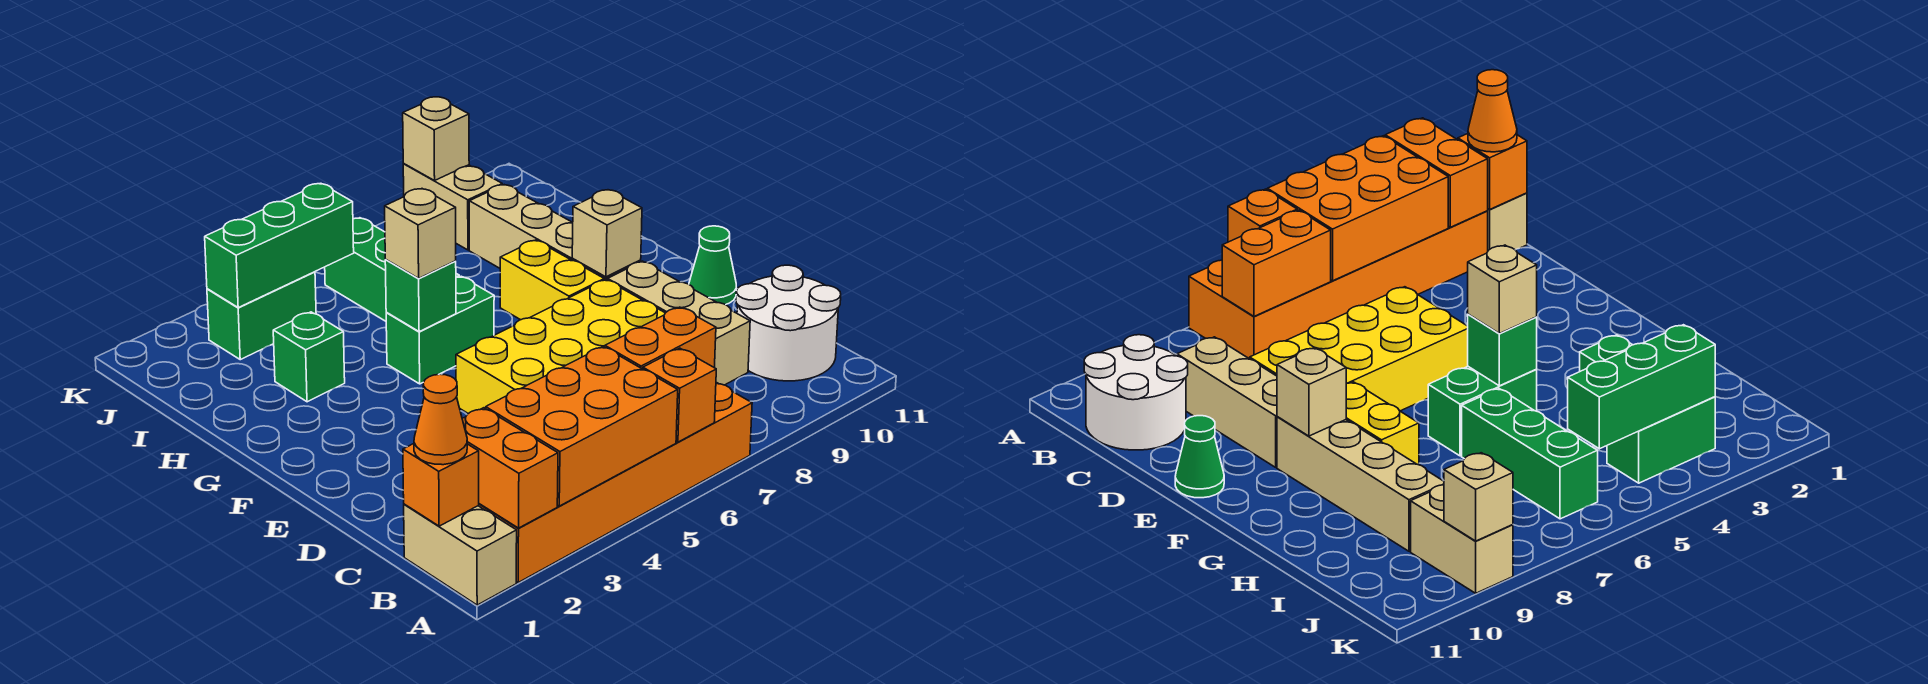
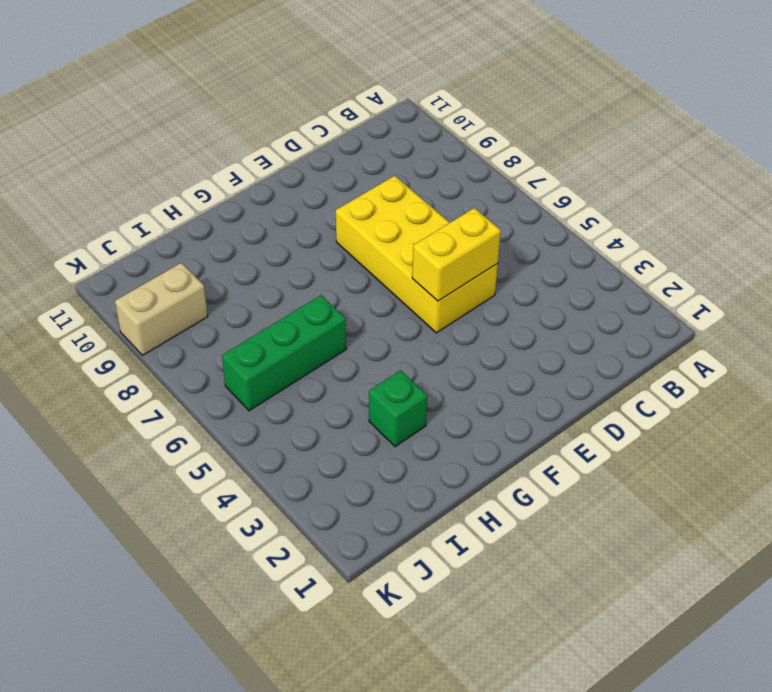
yellow brick D5:E5 level 2 -> yellow brick F8:G8 level 1
none -> tan brick A1:B1 level 1
none -> orange brick A2:B7 level 1
none -> white round brick B10:C11 level 1

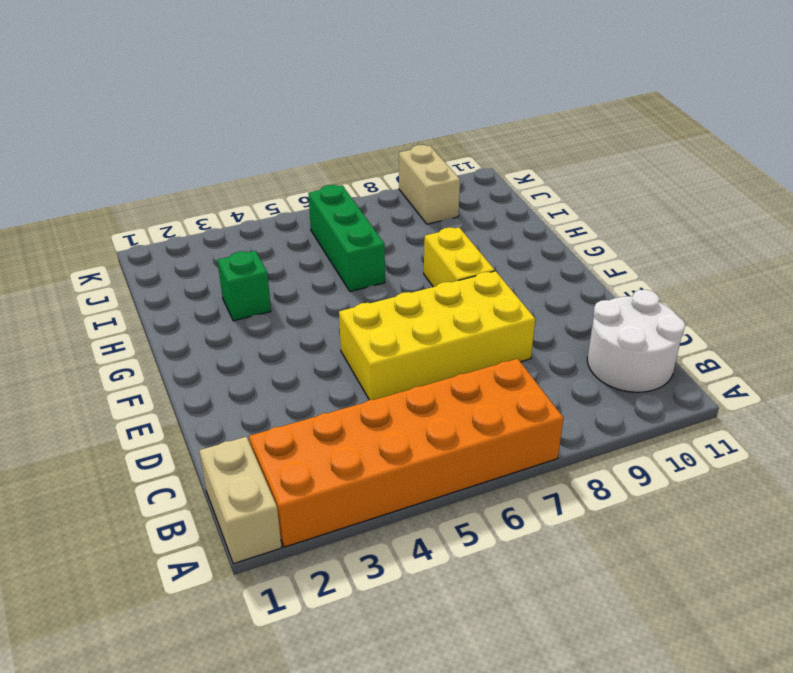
none -> tan brick C9:E9 level 1
none -> green cone E11 level 1
none -> tan brick F9:I9 level 1

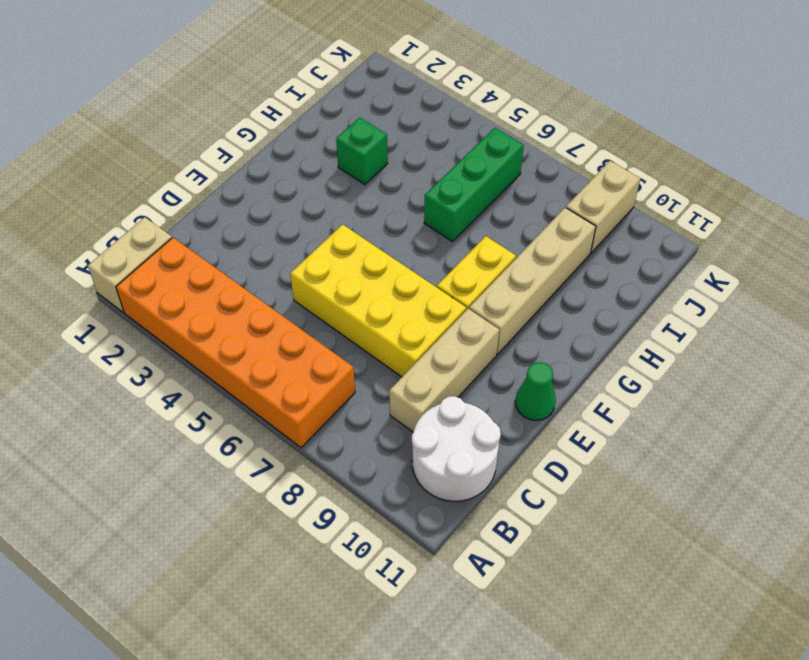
none -> green brick G5:G6 level 1
none -> green brick J3:J4 level 1
none -> orange brick A2:B2 level 2

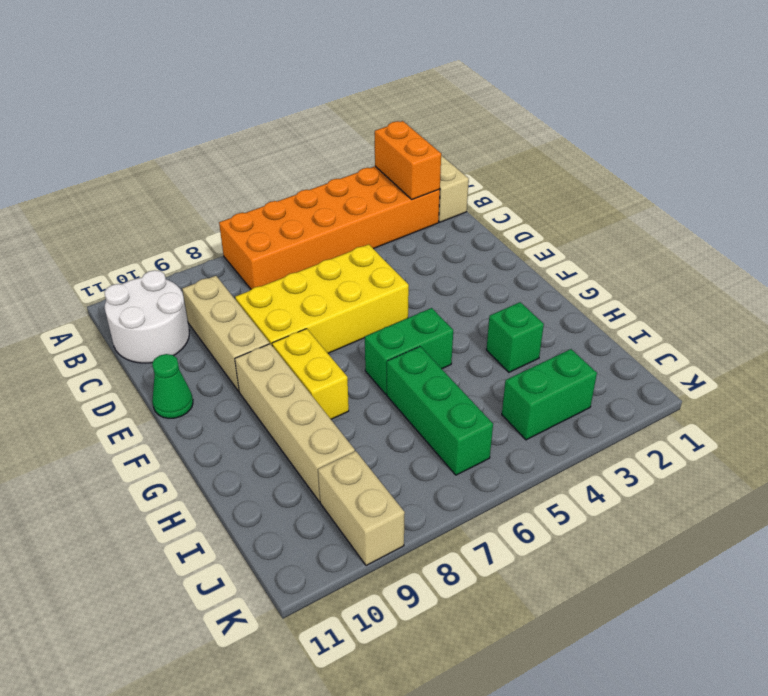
none -> orange brick A3:B5 level 2
none -> orange brick A6 level 2
none -> orange brick B1 level 2

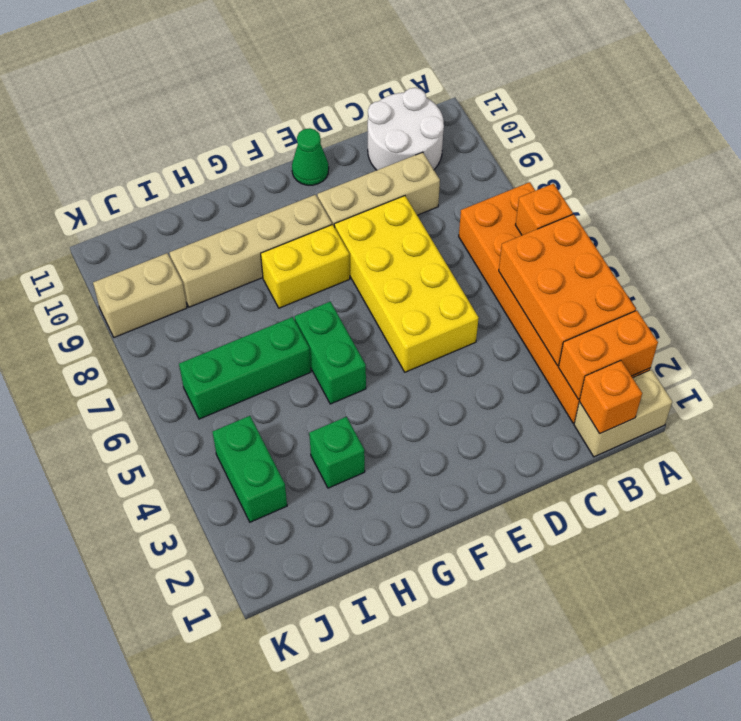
none -> orange brick B6:B7 level 2
none -> tan brick F9 level 2
none -> green brick G5 level 2

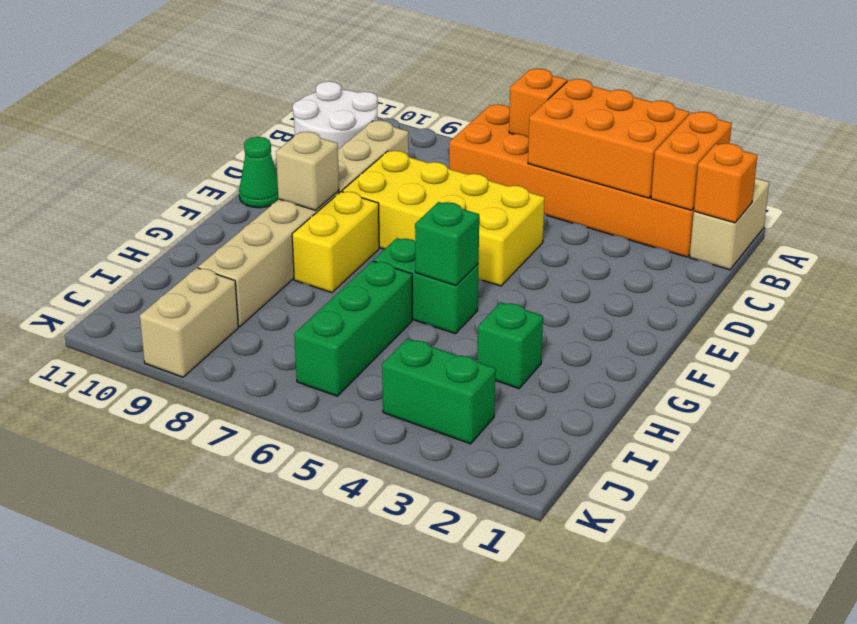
none -> orange brick B6:B7 level 2
none -> green brick J3:J5 level 2
none -> tan brick K9 level 2

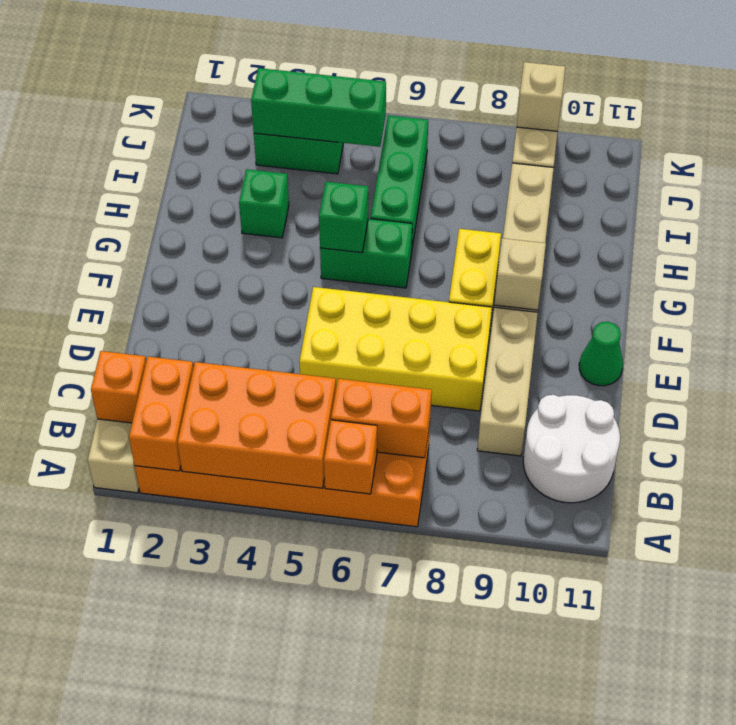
none -> orange cone B1 level 3
none -> tan brick G5 level 3

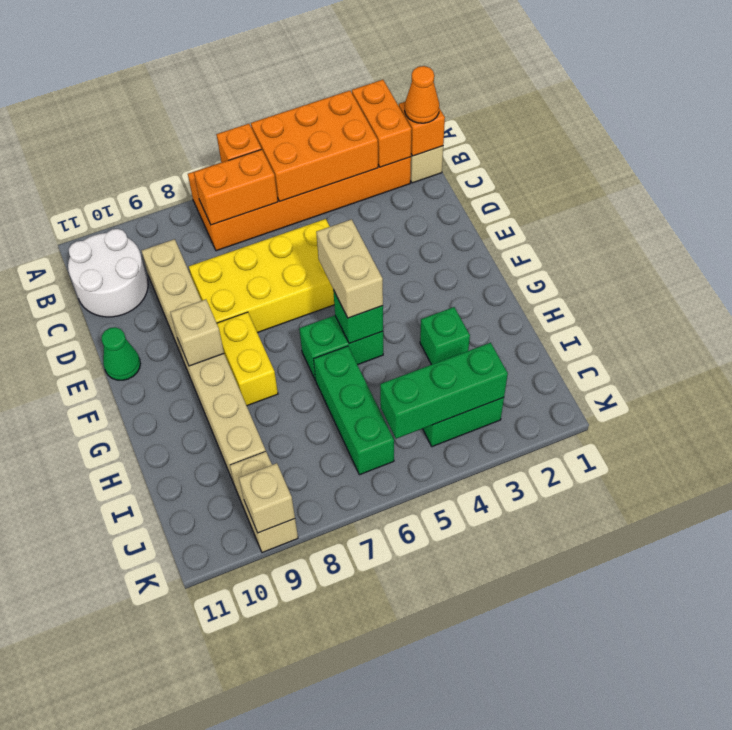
tan brick F5:G5 level 3 -> tan brick G5 level 3

